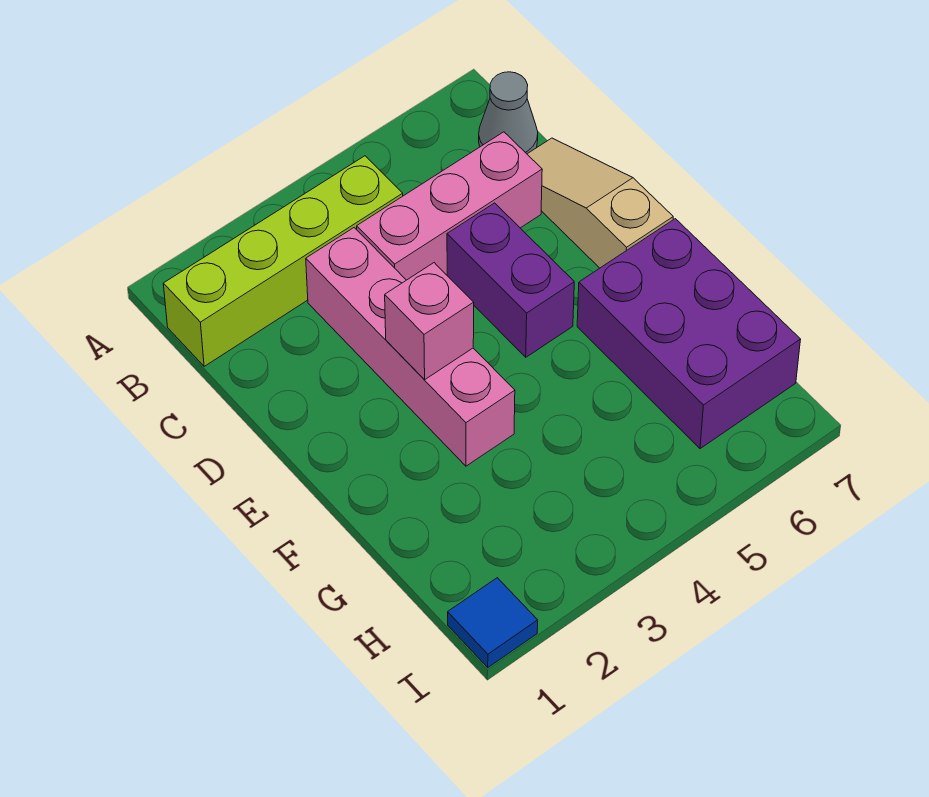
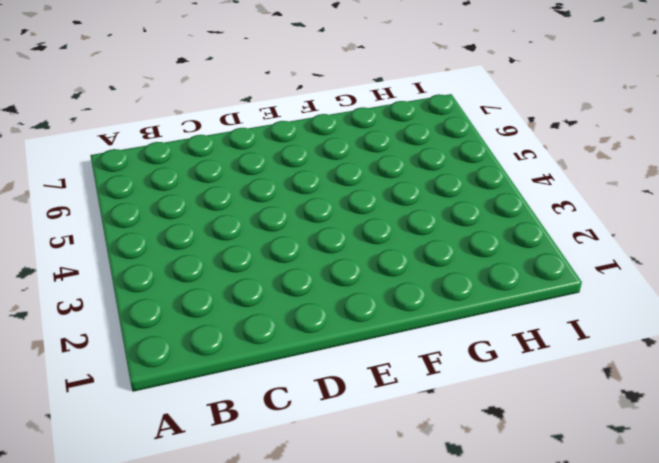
none -> lime brick B1:B4 level 1
none -> grey cone B7 level 1

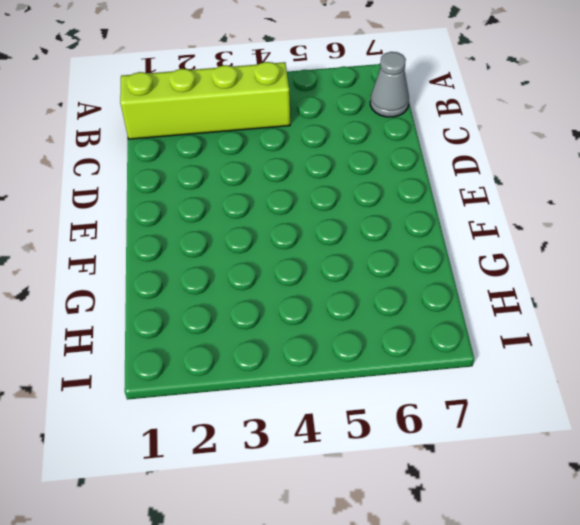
none -> pink brick C3:F3 level 1
none -> pink brick C4:C6 level 1

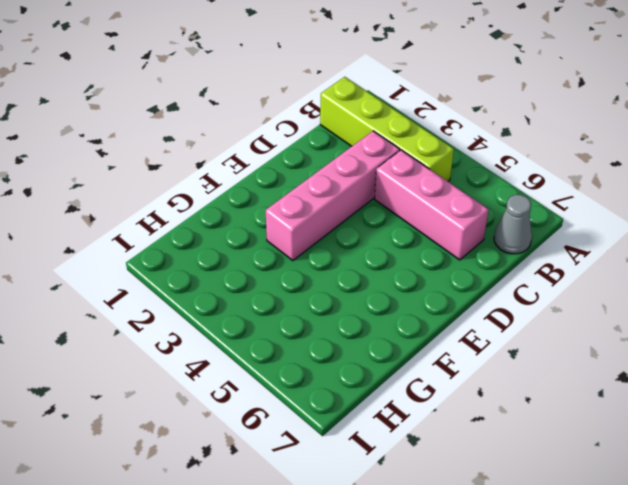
none -> tan slope C7:E7 level 1 top E
none -> purple brick D5:E5 level 1

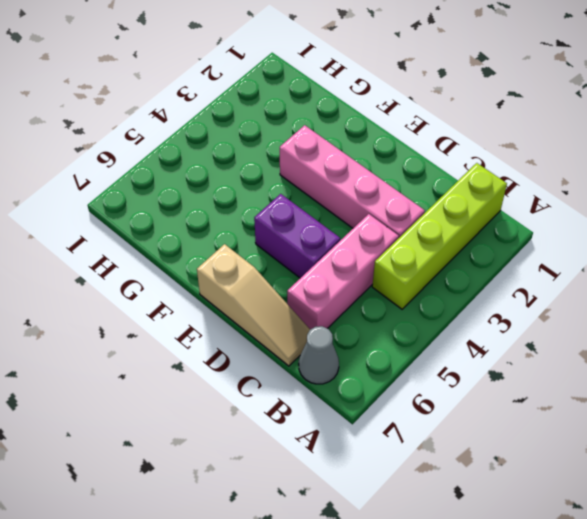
none -> purple brick F6:H7 level 1
none -> blue tile I1 level 1

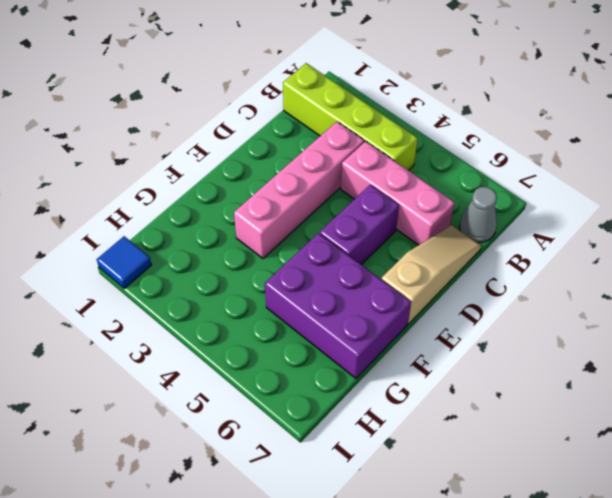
purple brick F5:G7 level 1 -> purple brick F6:H7 level 1
none -> pink brick E3 level 2

